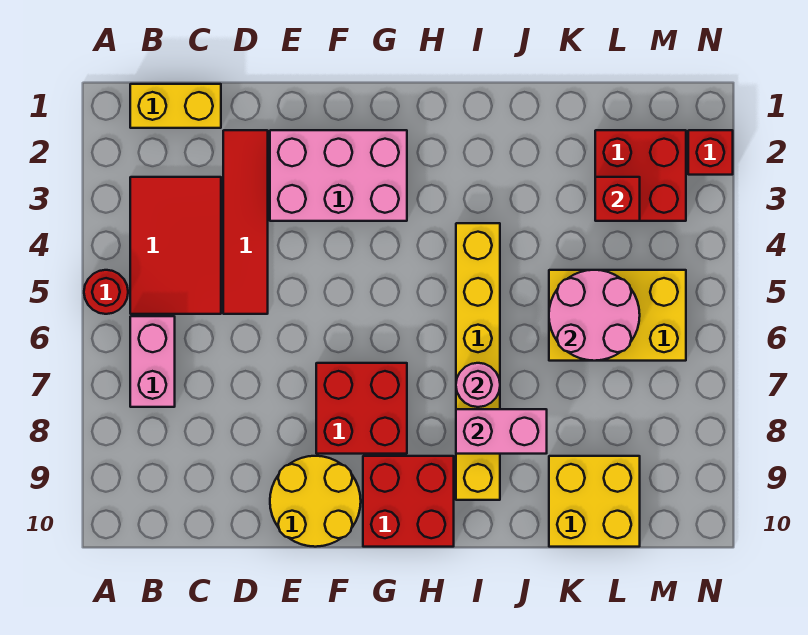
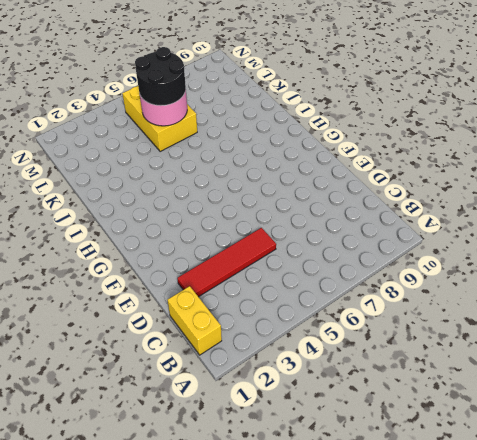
black round brick K5:L6 level 3 -> none
none -> red round brick A5 level 1
none -> red tile B3:C5 level 1
none -> pink brick B6:B7 level 1

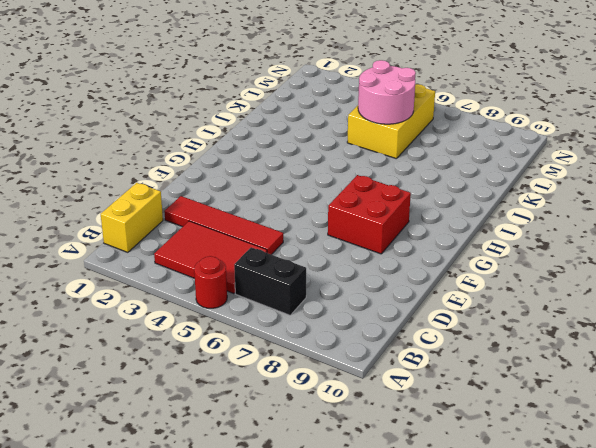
black brick B6:B7 level 1 -> pink brick B6:B7 level 1
none -> pink brick E2:G3 level 1
none -> yellow round brick E9:F10 level 1
none -> red brick G9:H10 level 1

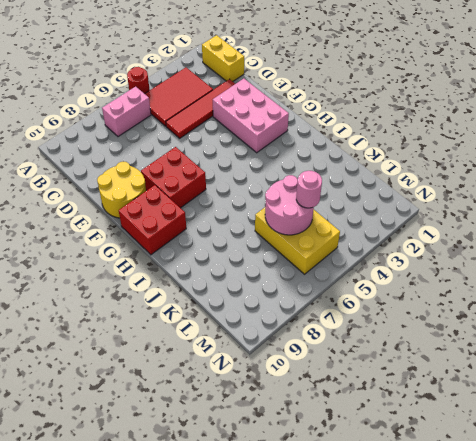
pink round brick L5 level 3 -> pink round brick I7 level 2
none -> yellow brick I4:I9 level 1
none -> yellow brick K9:L10 level 1
none -> red brick L2:M3 level 1

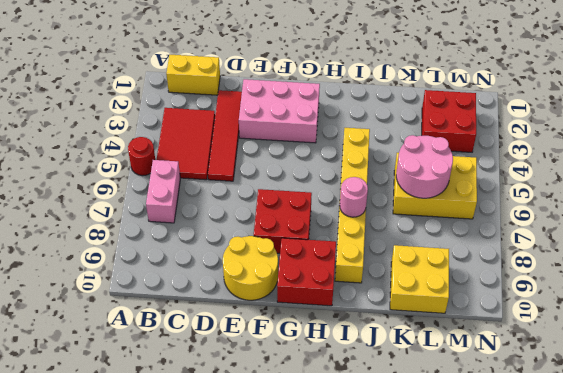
none -> red brick N2 level 1
none -> pink brick I8:J8 level 2
none -> red brick L3 level 2

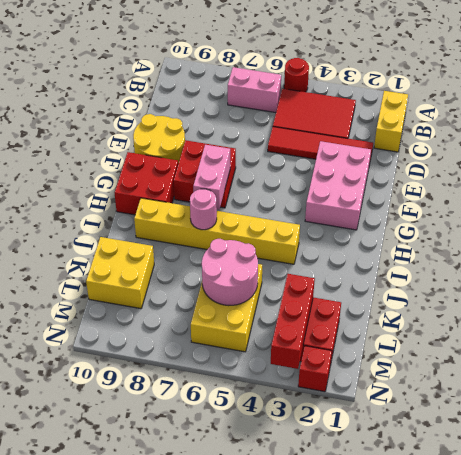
pink brick G7:H7 level 2 -> pink brick I8:J8 level 2
red brick L3:N3 level 2 -> red brick L3 level 2

